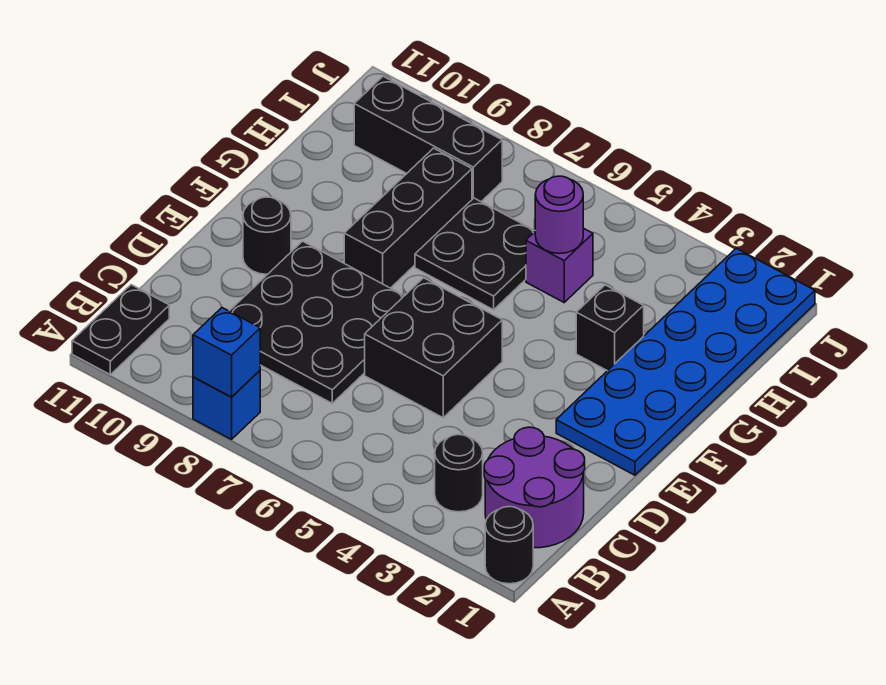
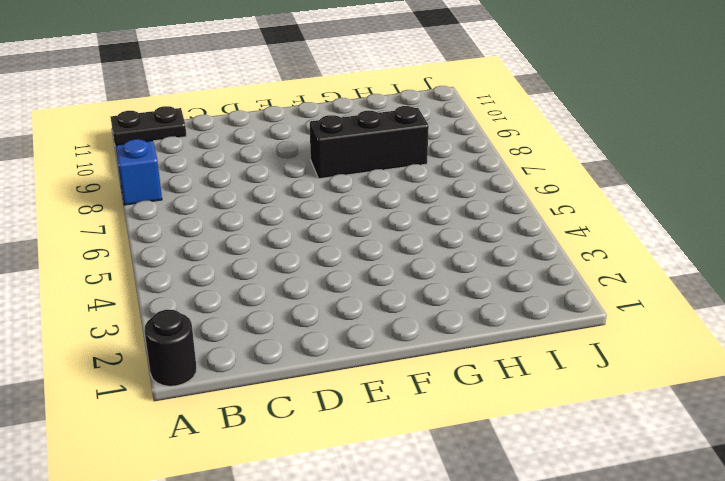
none -> purple round brick B1:C2 level 1
none -> black round brick B3 level 1
none -> black plate C7:E9 level 1

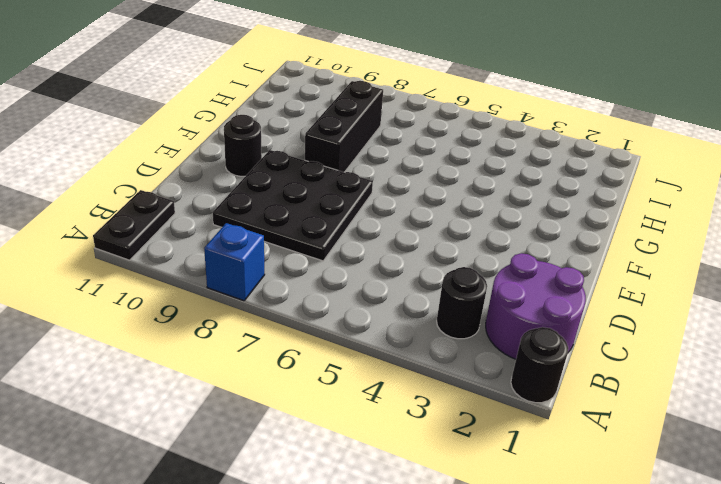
none -> black brick D5:E6 level 1
none -> blue plate E1:J2 level 1
none -> black brick G3 level 1

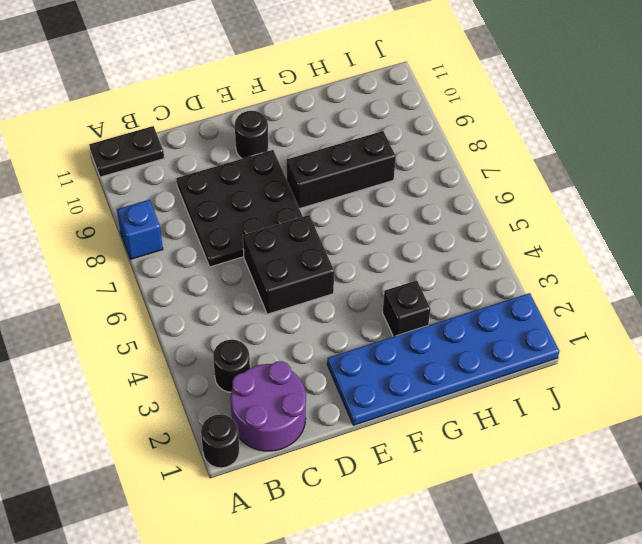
none -> black plate G6:H7 level 1
none -> purple brick H5 level 1
none -> black brick I8:I10 level 1

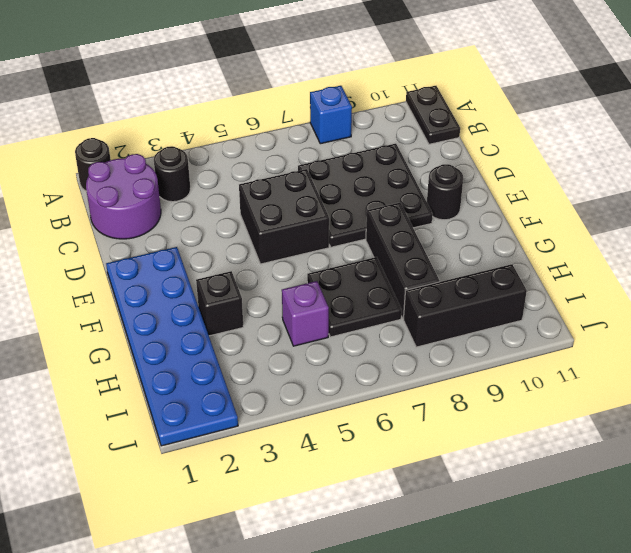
none -> blue brick A8 level 2
none -> purple round brick H5 level 2

